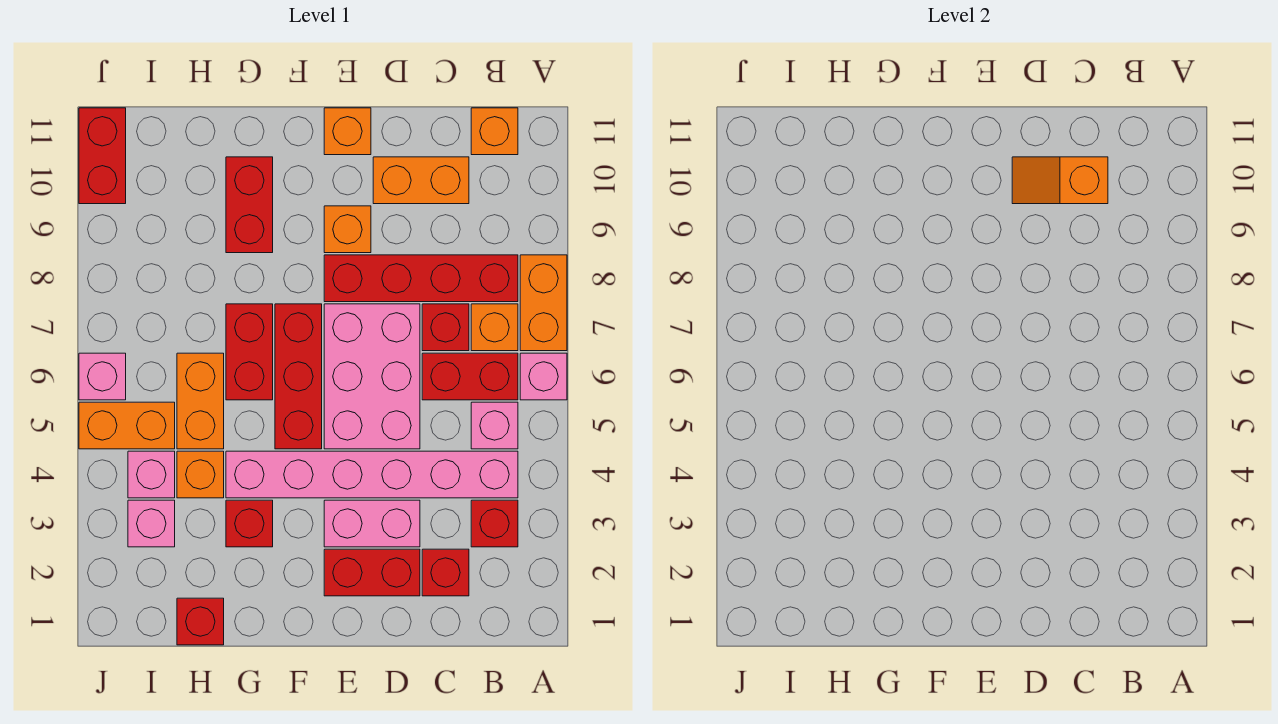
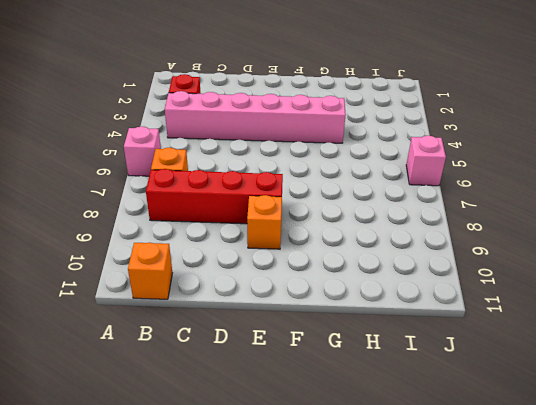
none -> orange brick A7:A8 level 1
none -> pink brick B5 level 1
none -> red brick B6:C6 level 1
none -> red brick C2 level 1

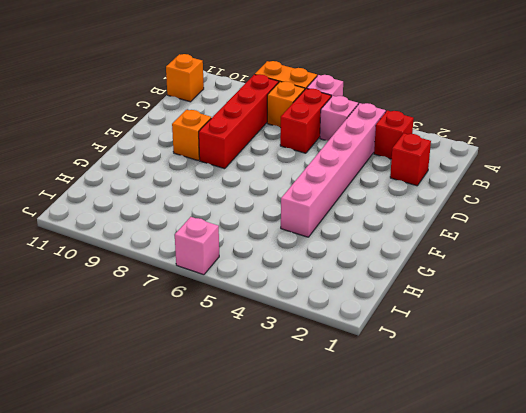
none -> red brick C7 level 1
none -> orange brick C10:D10 level 1
none -> red brick D2:E2 level 1
none -> pink brick D3:E3 level 1

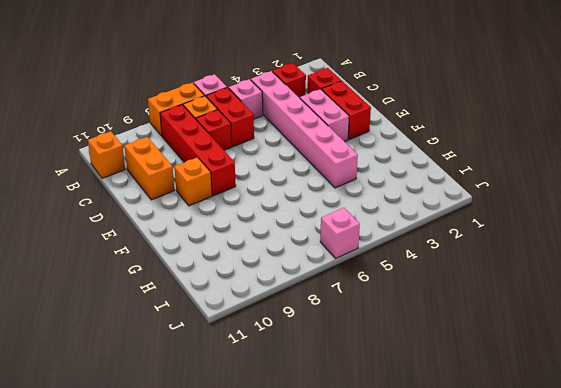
none -> pink brick D5:E7 level 1
none -> orange brick E11 level 1
none -> red brick F5:F7 level 1
none -> red brick G3 level 1

